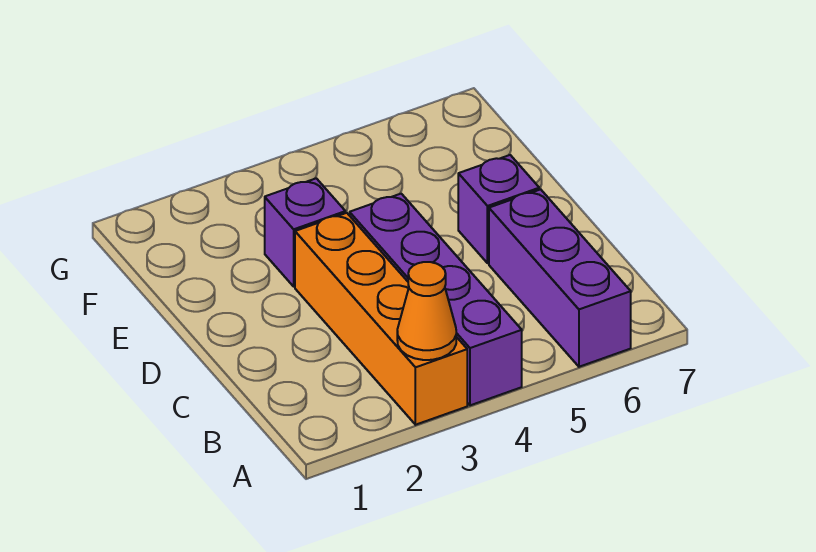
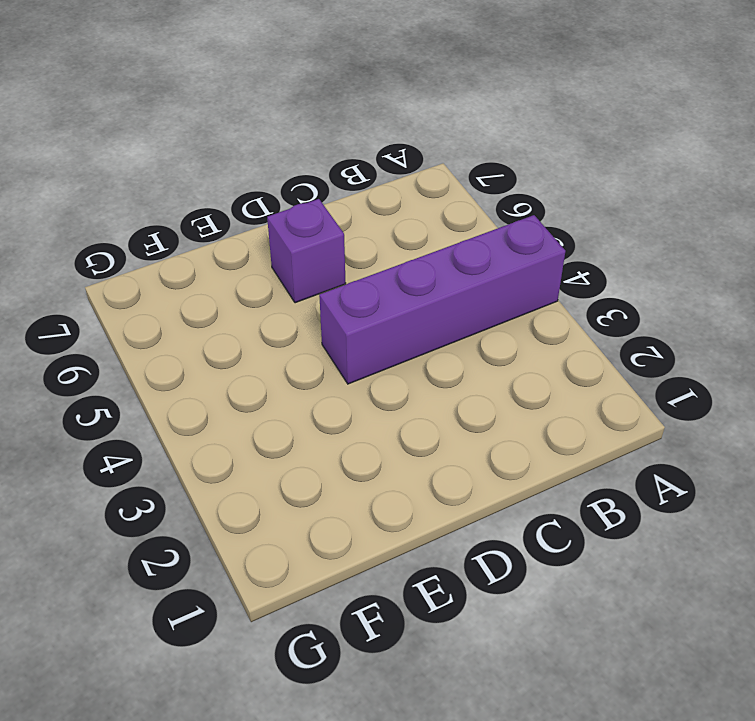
none -> orange brick A3:D3 level 1
none -> purple brick A6:C6 level 1

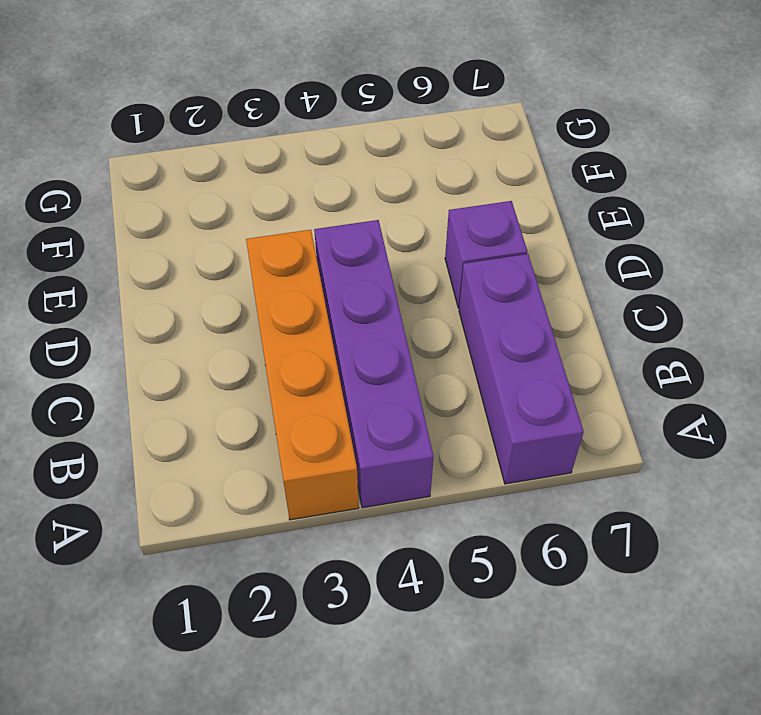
none -> purple brick E3 level 1
none -> orange cone A3 level 2

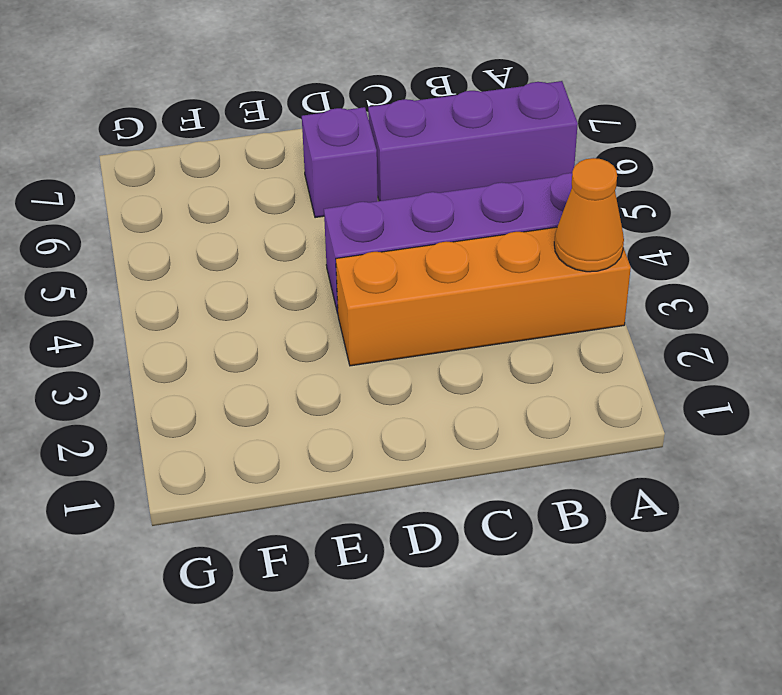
none -> purple brick E3 level 1

